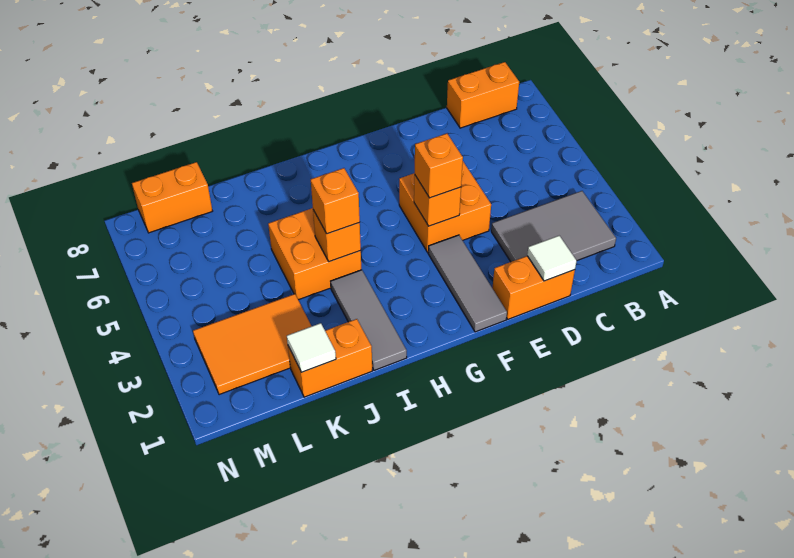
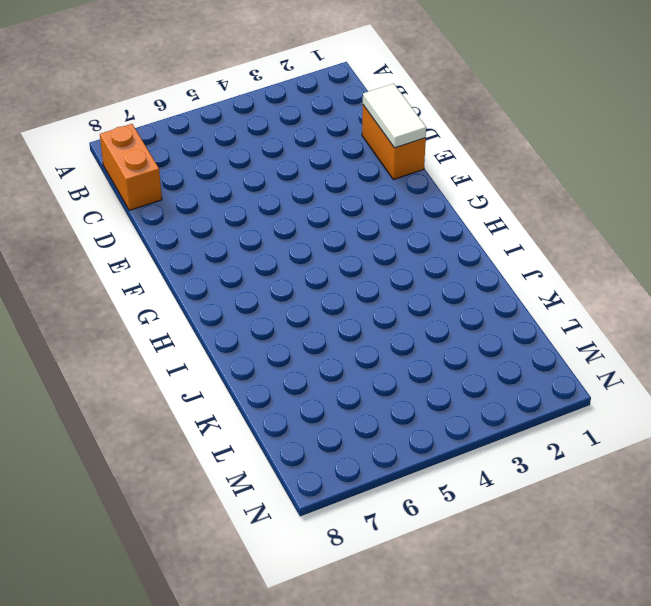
white tile D1:E1 level 2 -> white tile D1 level 2
none -> grey tile B2:D3 level 1
none -> orange brick E4:F5 level 1
none -> grey tile F1:F3 level 1

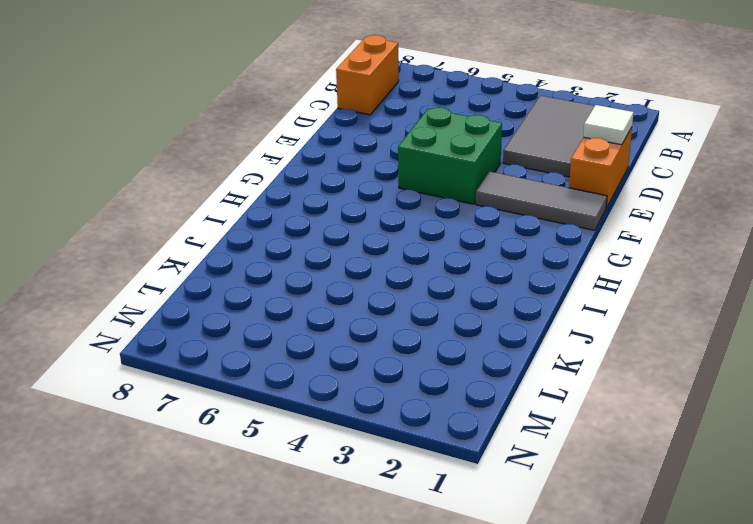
green brick E4:F5 level 1 -> orange brick E4:F5 level 1
none -> grey tile I1:I3 level 1
none -> orange brick I4:J5 level 1
none -> orange brick J1:K1 level 1

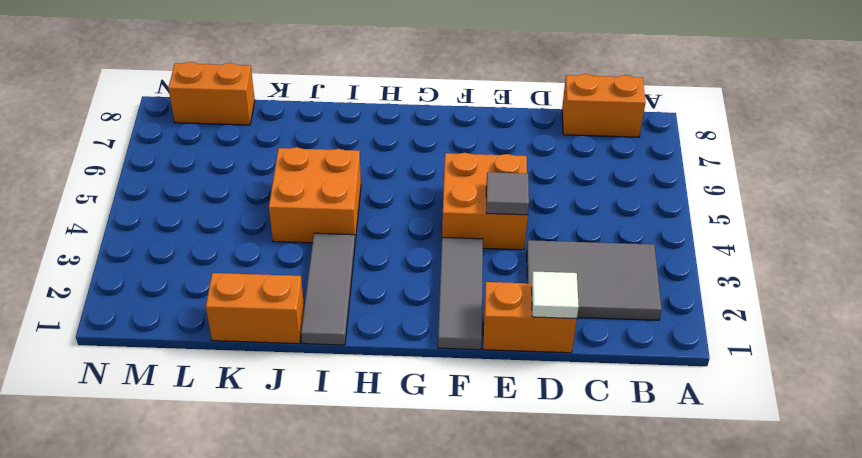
grey tile E4 level 2 -> none
none -> orange tile K2:M3 level 1
none -> orange brick F4 level 2
none -> orange brick I4 level 2

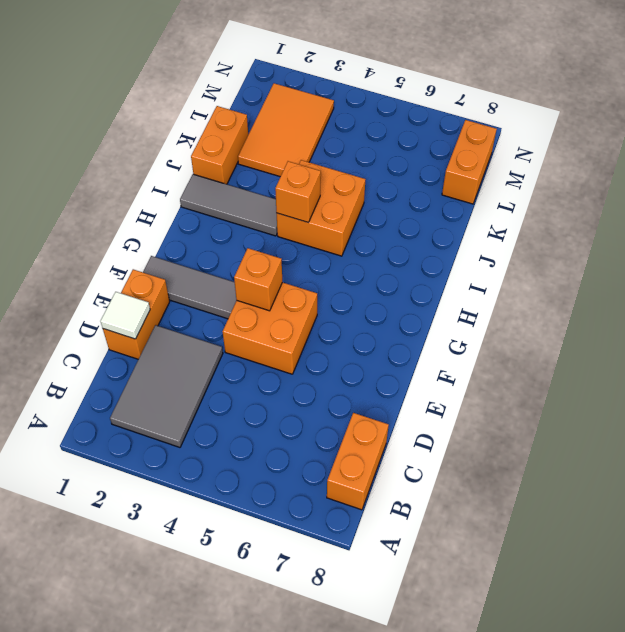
none -> white tile K1 level 2
none -> orange brick F4 level 3
none -> orange brick I4 level 3

